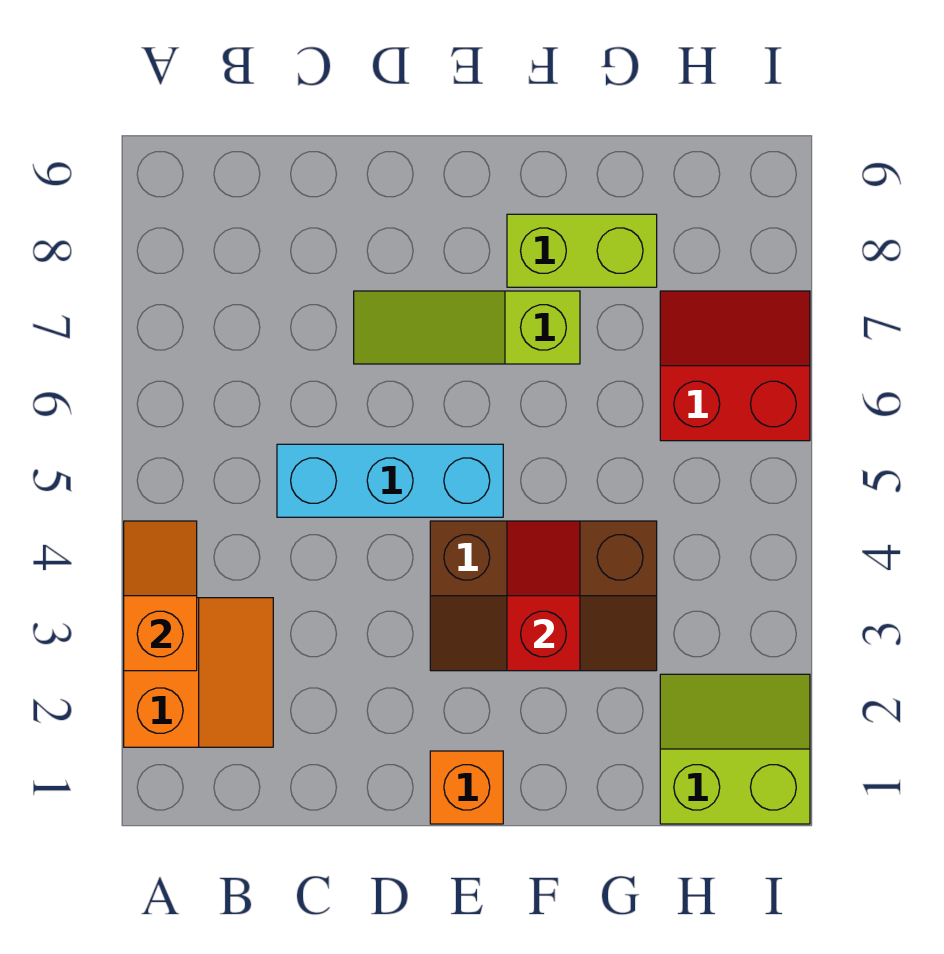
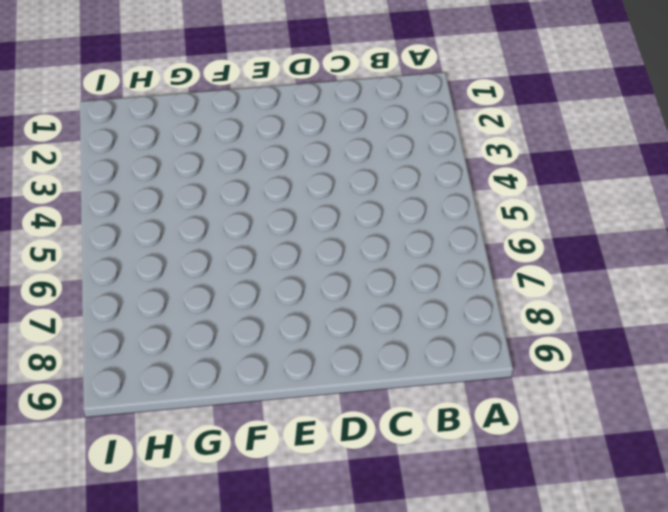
none -> orange slope A2:B3 level 1 top A
none -> cyan brick C5:E5 level 1

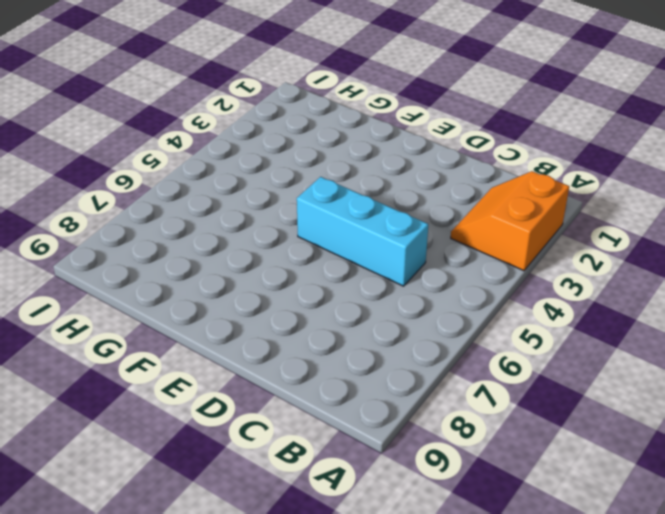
none -> lime slope D7:F7 level 1 top F
none -> orange brick E1 level 1

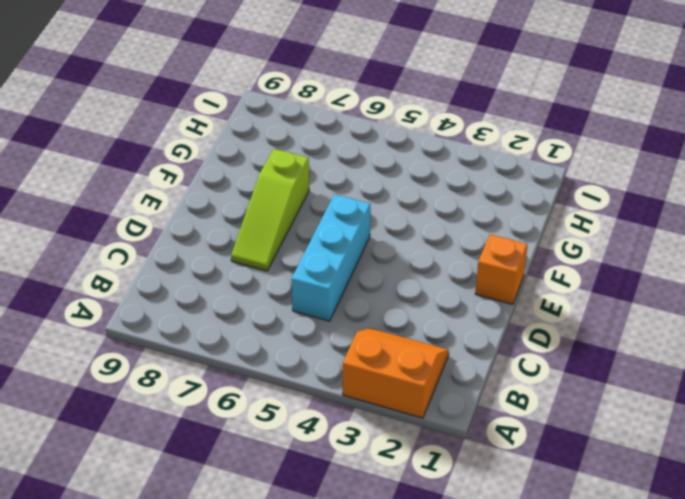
none -> brown slope E3:G4 level 1 top 4
none -> lime brick F8:G8 level 1

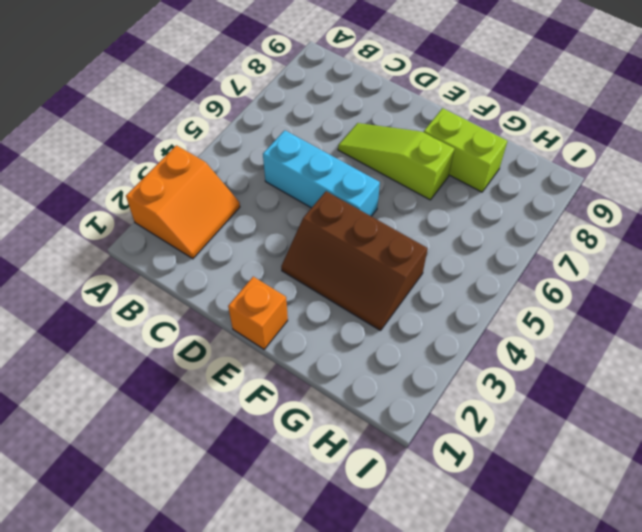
none -> lime slope H1:I2 level 1 top 1
none -> red slope H6:I7 level 1 top 6

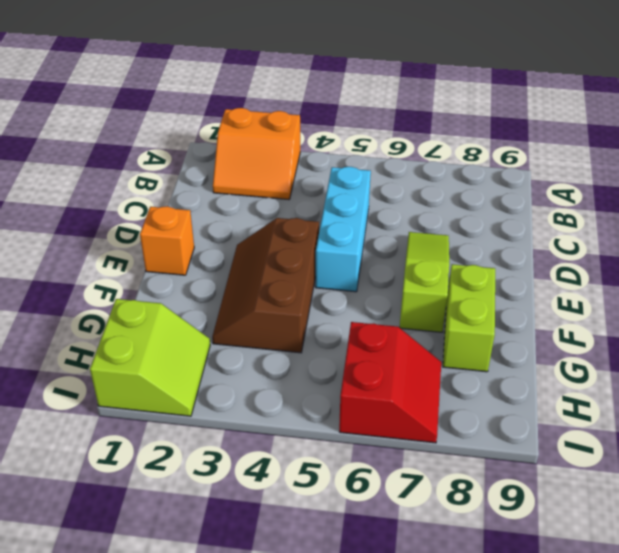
none -> orange slope A3:A4 level 2 top 3
none -> red slope F3:F4 level 2 top 3

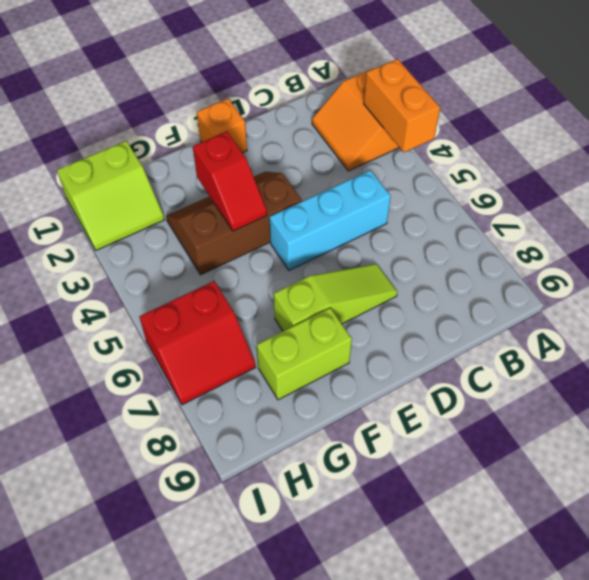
orange brick A3:A4 level 2 -> orange slope A3:A4 level 2 top 3

